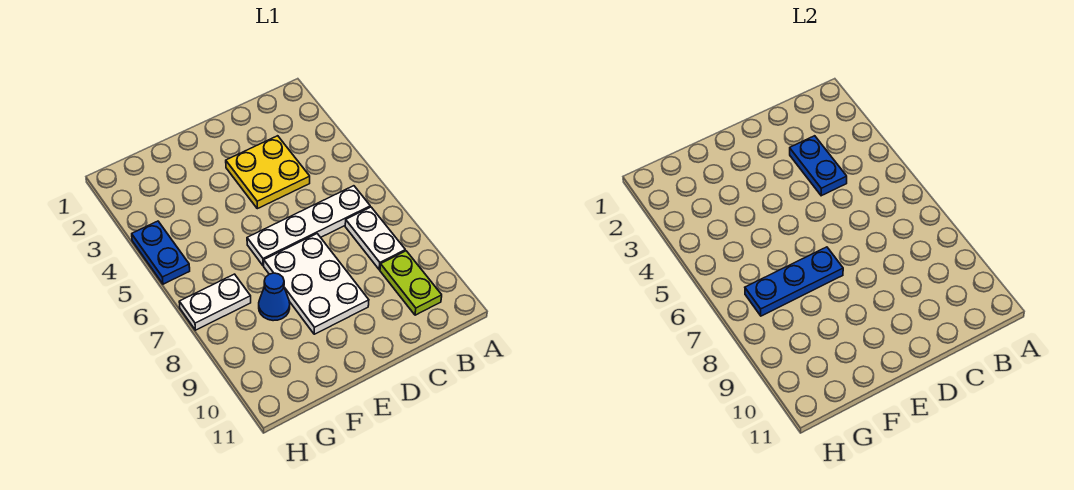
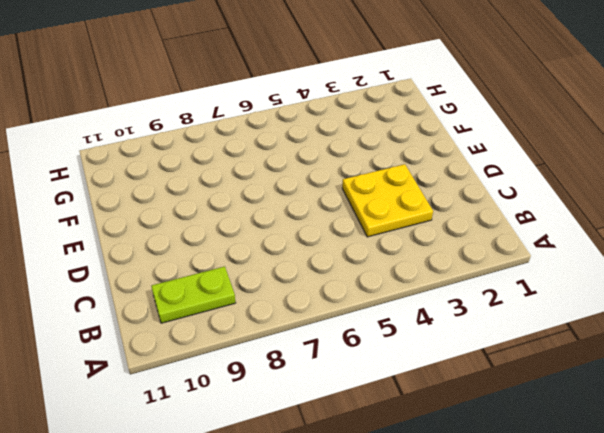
none -> white plate B6:E6 level 1
none -> white plate B7:B8 level 1

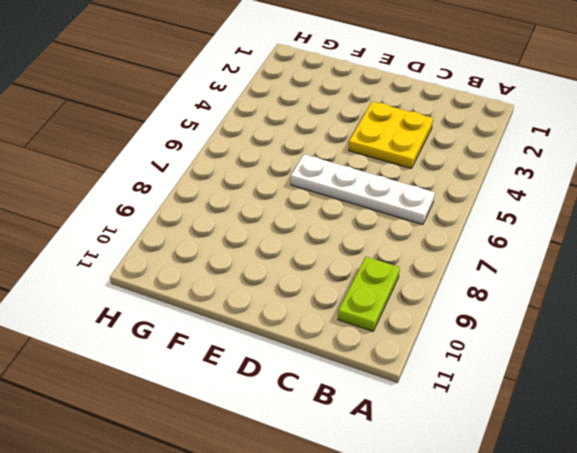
none -> white plate B7:B8 level 1
none -> white plate D7:E9 level 1

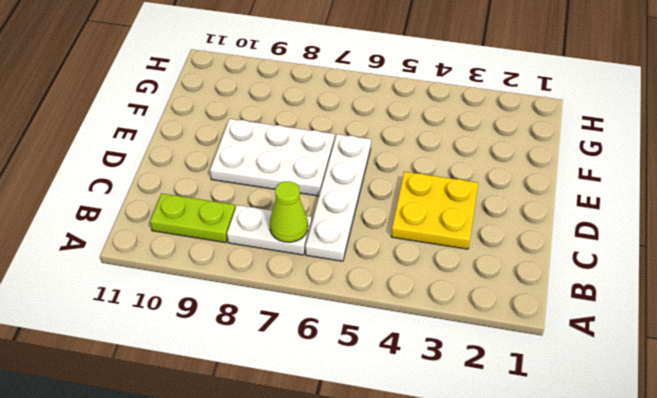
lime cone B7 level 2 -> none
none -> blue cone F8 level 1
none -> white plate G7:H7 level 1

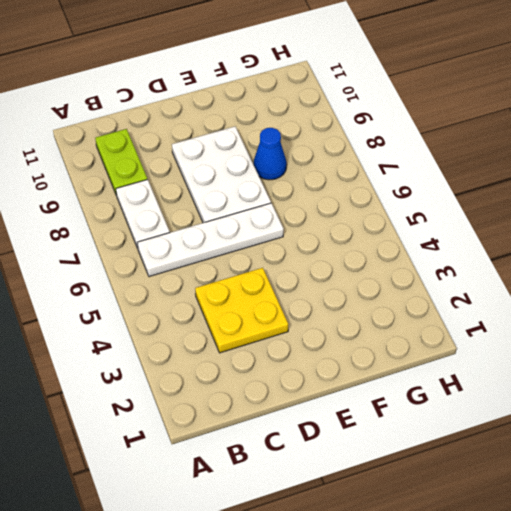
none -> white plate G7:H7 level 1
none -> blue plate H4:H5 level 1

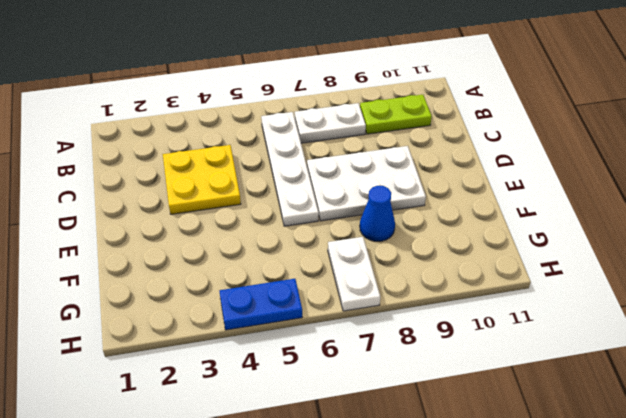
none -> blue plate C3:C4 level 2
none -> blue plate E7:G7 level 2

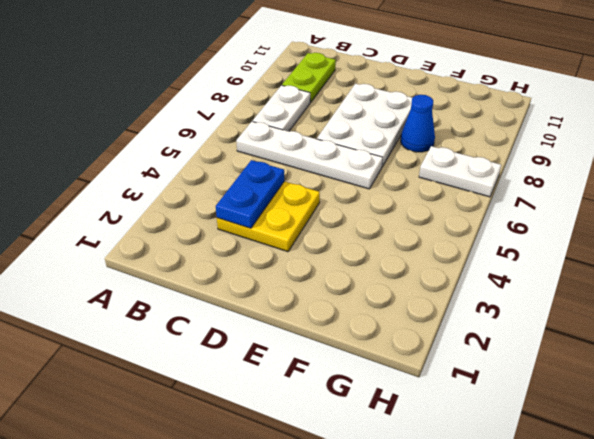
none -> blue plate H4:H5 level 1
none -> blue plate E7:G7 level 2

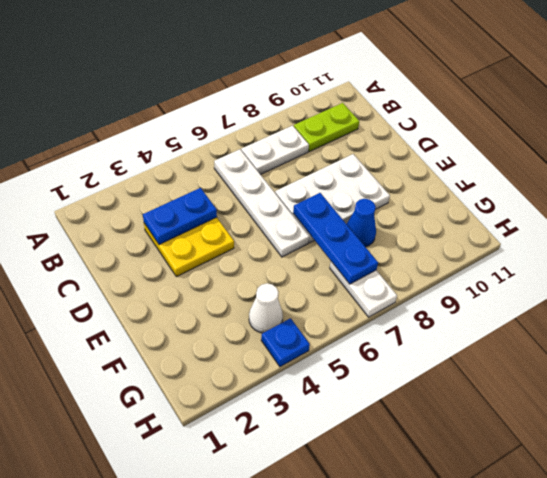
white cone G4 level 1 -> none
blue plate H4 level 1 -> blue plate H4:H5 level 1

